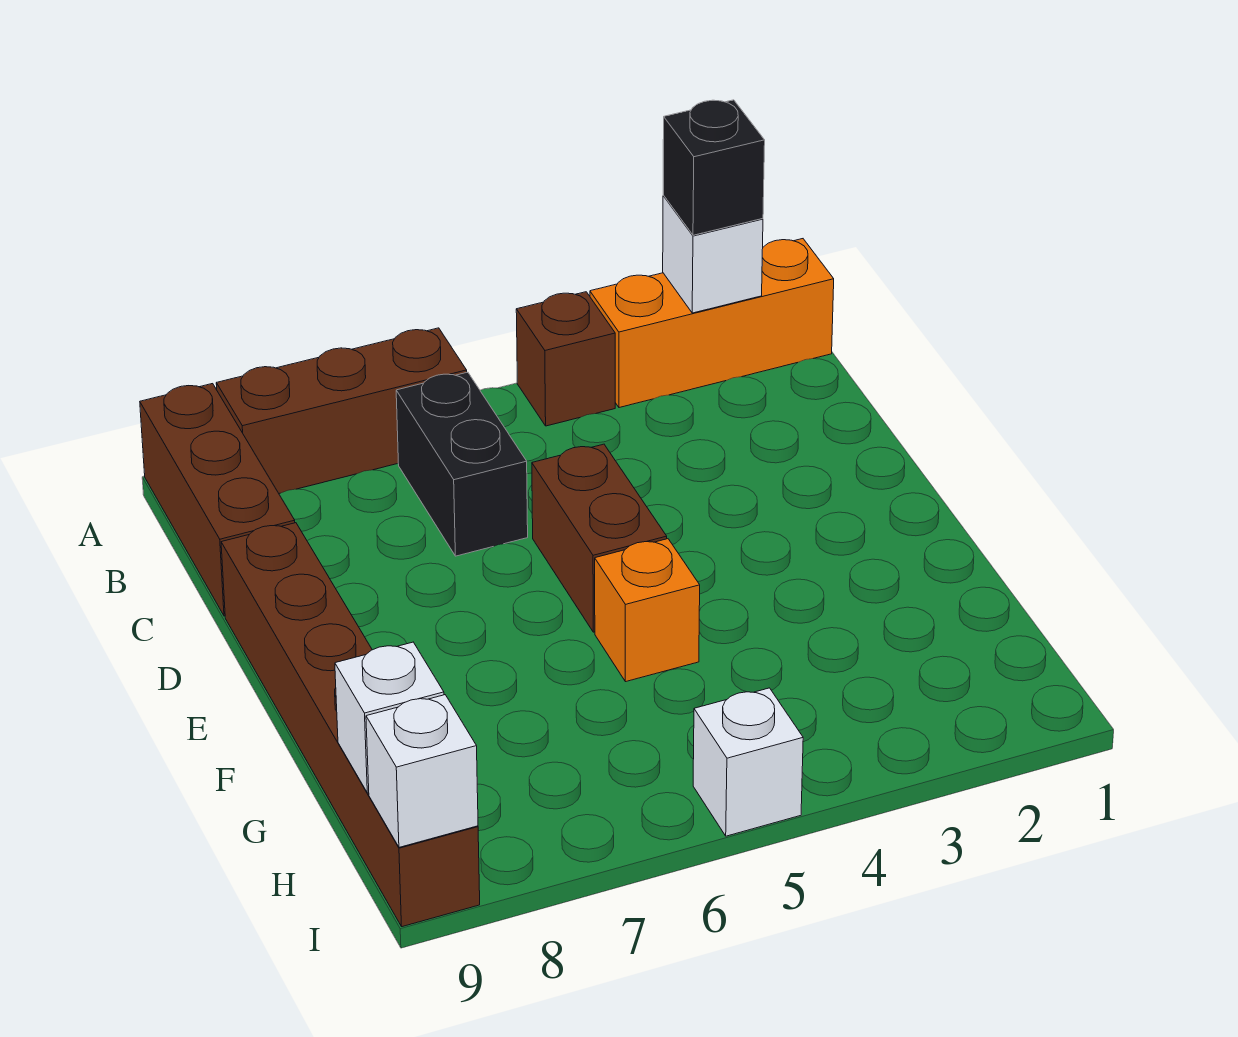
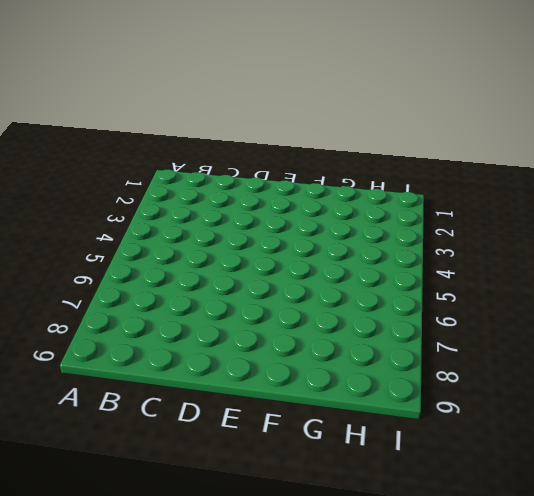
none -> orange brick A1:A3 level 1
none -> brown brick A4 level 1
none -> brown brick A6:A8 level 1

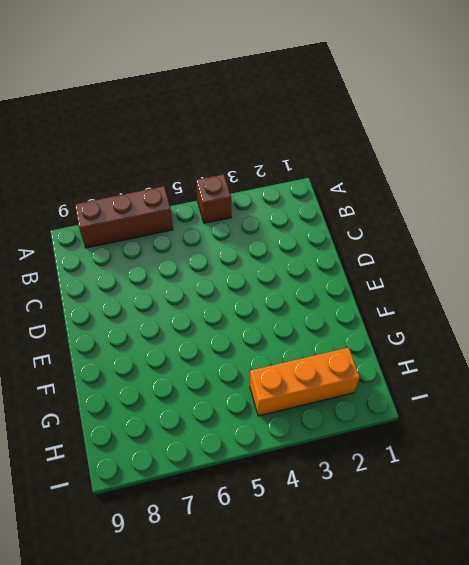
orange brick H2:H4 level 1 -> orange brick A1:A3 level 1
none -> brown brick A9:C9 level 1
none -> black brick B6:C6 level 1
none -> brown brick D5:E5 level 1

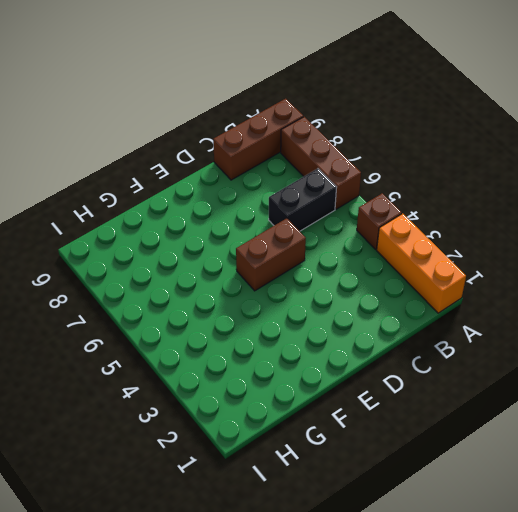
none -> brown brick D9:I9 level 1
none -> orange brick F5 level 1
none -> white brick I5 level 1

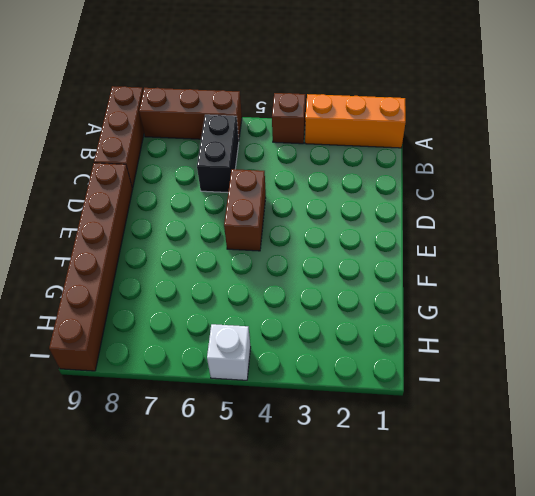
none -> orange brick F5 level 1
none -> white brick A2 level 2
none -> white brick H9 level 2

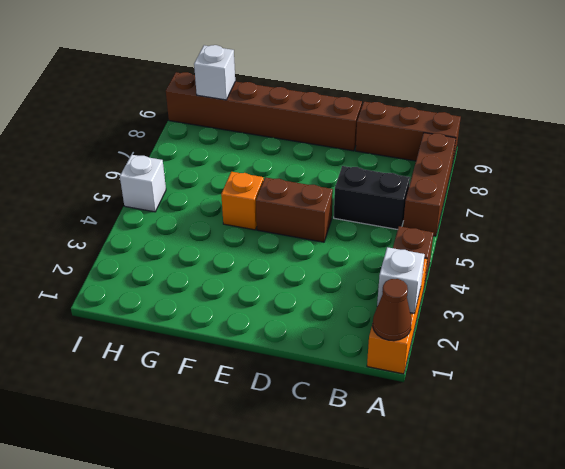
brown cone A1 level 2 -> none
none -> white brick I9 level 2
none -> black brick A2 level 3

